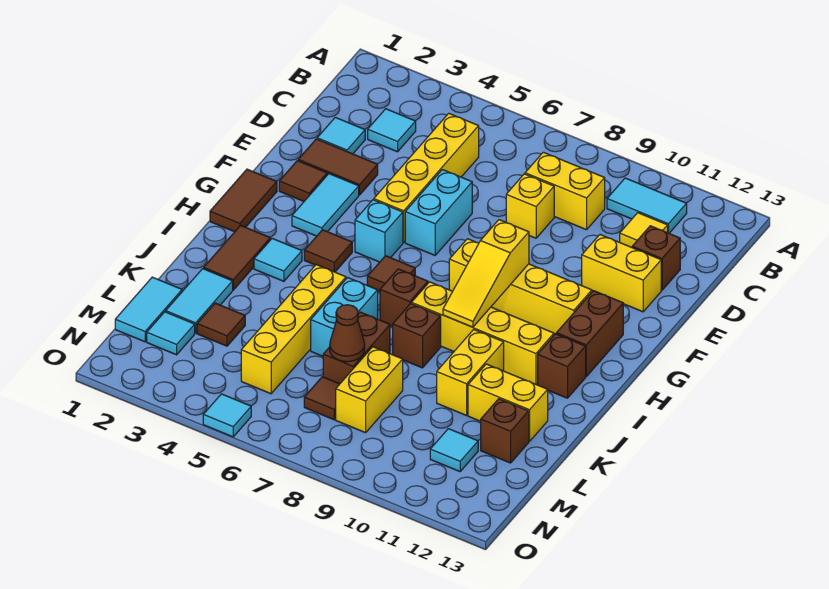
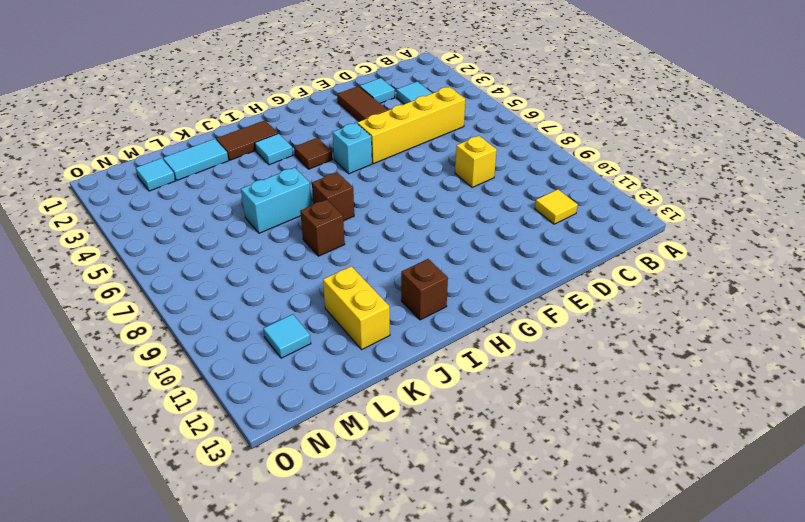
none -> cyan tile B10:B11 level 1
none -> yellow brick C8:C9 level 1
none -> brown brick D12 level 1
none -> cyan brick E6:F6 level 1

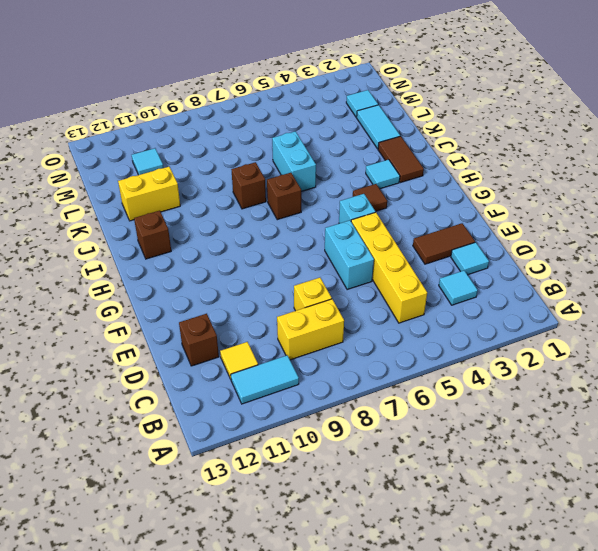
none -> yellow brick E11:E12 level 1
none -> brown tile F2 level 1
none -> cyan tile F3:G3 level 1
none -> brown tile G1:H1 level 1

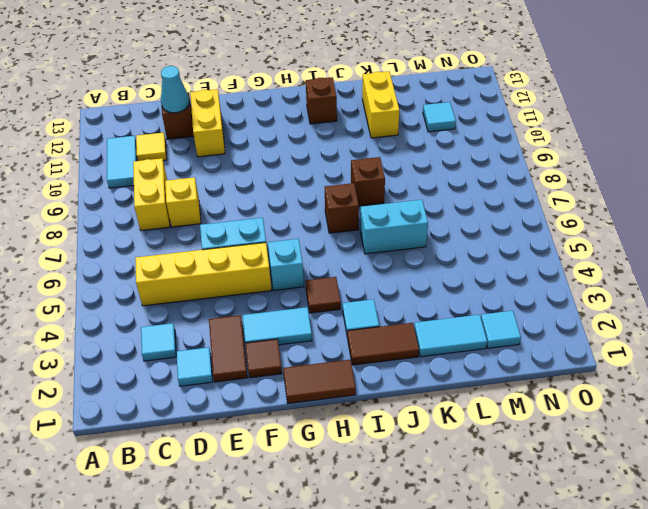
cyan cone D12 level 2 -> none
none -> yellow brick G8:G11 level 1
none -> brown brick G12:H12 level 1
none -> brown tile H6 level 1
none -> yellow brick I8:I11 level 1

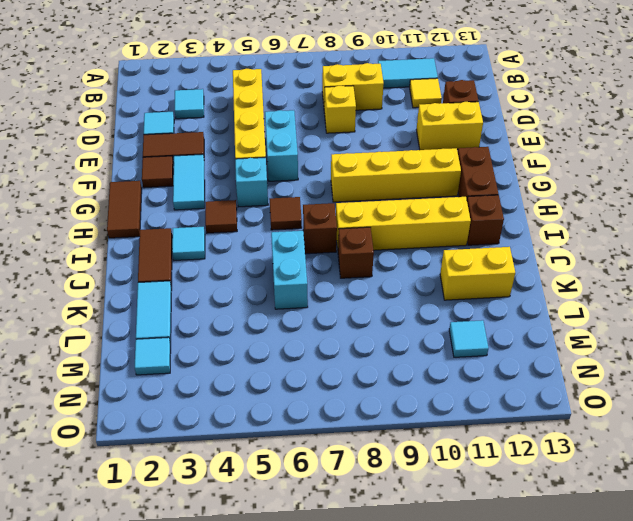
none -> yellow brick J5:M5 level 1
none -> yellow brick J10:K10 level 1
none -> brown brick K7:L7 level 1
none -> cyan tile L1:M1 level 1

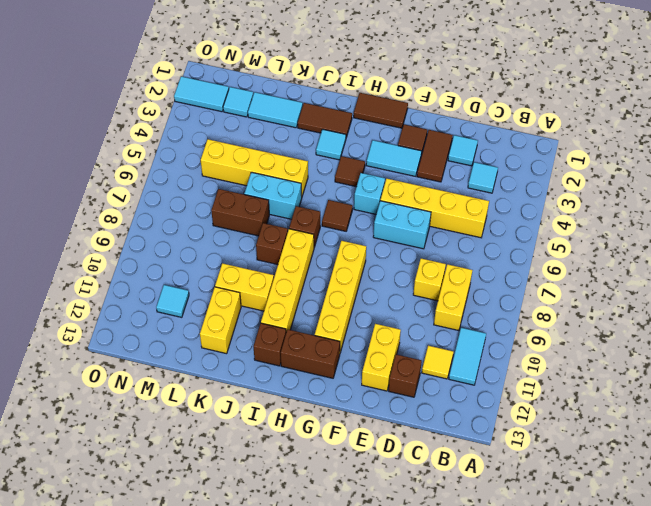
cyan tile N2:O2 level 1 -> cyan tile L1:M1 level 1
none -> brown tile L3 level 1
none -> yellow brick L8:M8 level 1
none -> brown brick L12 level 1
none -> brown tile M7 level 1

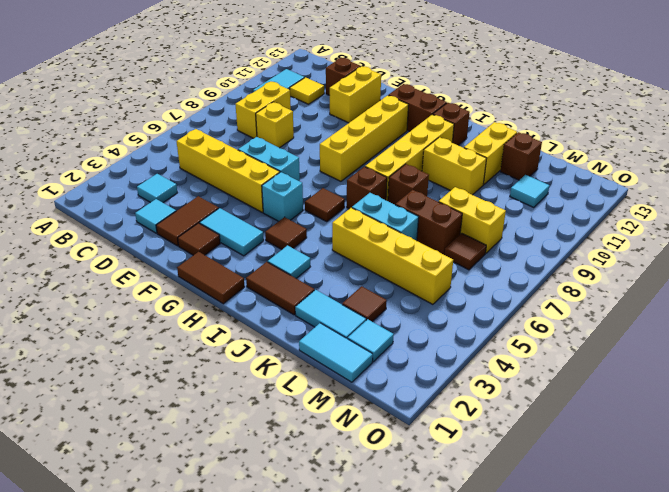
none -> cyan tile O5 level 1
none -> yellow slope G9:I9 level 2 top G
none -> brown cone L7 level 2

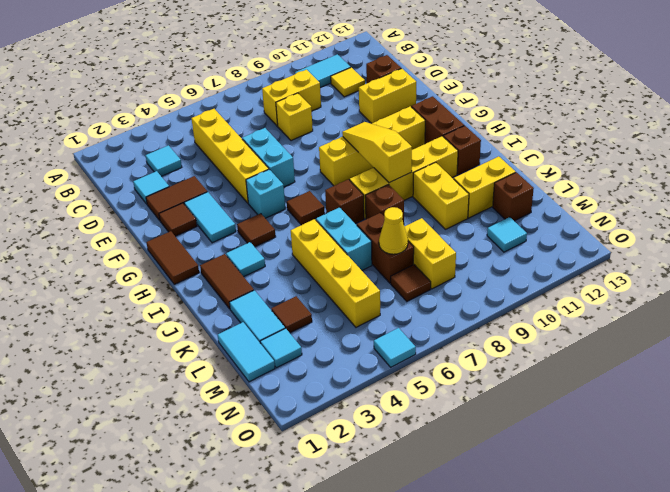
yellow slope G9:I9 level 2 top I -> yellow slope G9:I9 level 2 top G
yellow cone L7 level 2 -> brown cone L7 level 2

